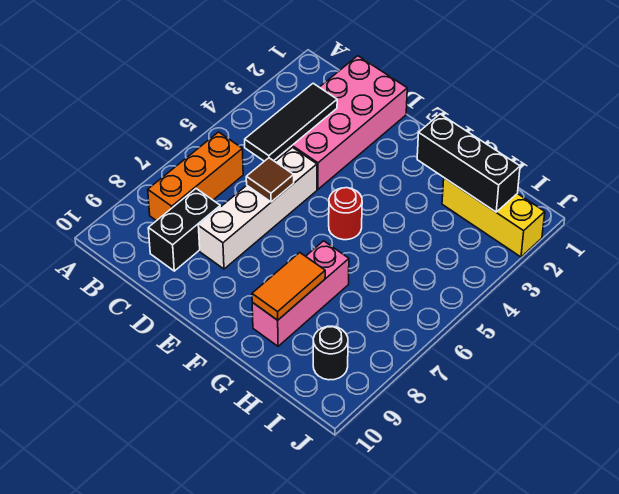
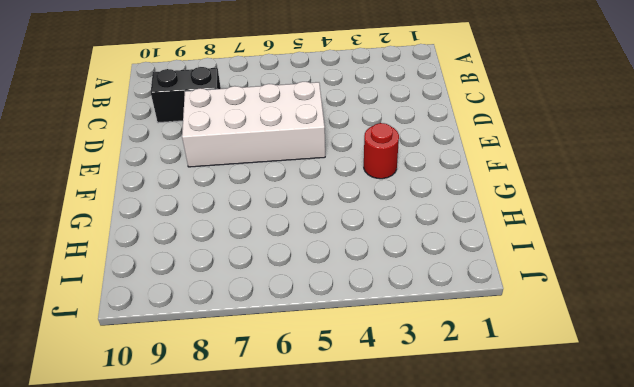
white brick D5:E8 level 1 -> white brick D5:D8 level 1
red round brick F3 level 1 -> red round brick F5 level 1
none -> orange brick B6:B8 level 1
none -> pink brick C1:D4 level 1
none -> pink brick G7:G9 level 1

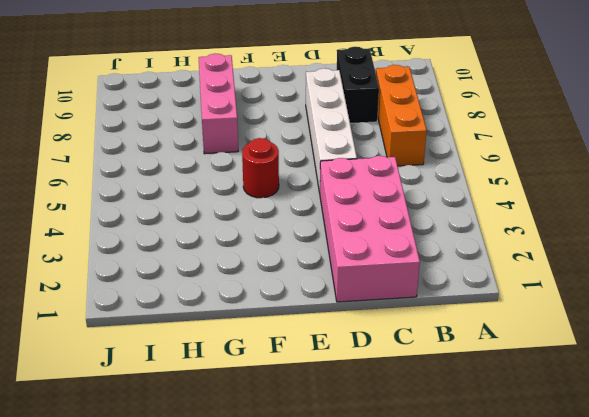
none -> yellow brick H2:J2 level 1
none -> black round brick I9 level 1
none -> black tile C3:C5 level 2

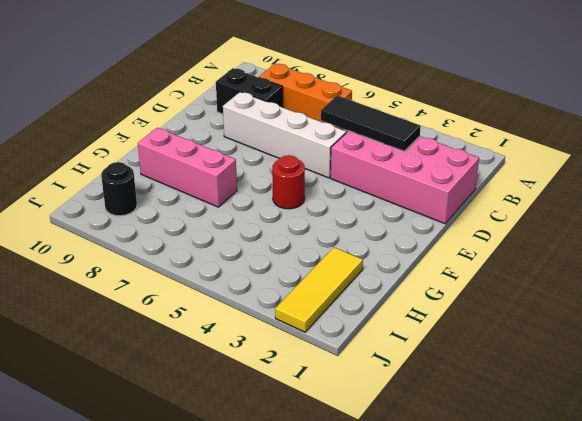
yellow tile H2:J2 level 1 -> yellow brick H2:J2 level 1
none -> brown tile D6 level 2
none -> black brick G2:I2 level 2
none -> orange tile G8:G9 level 2

